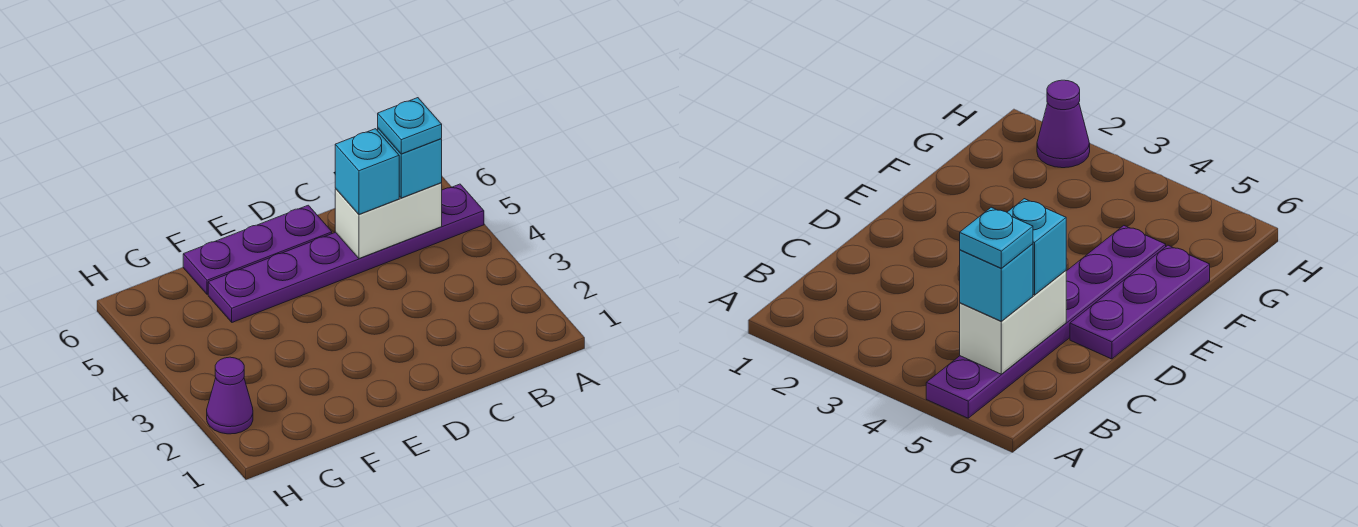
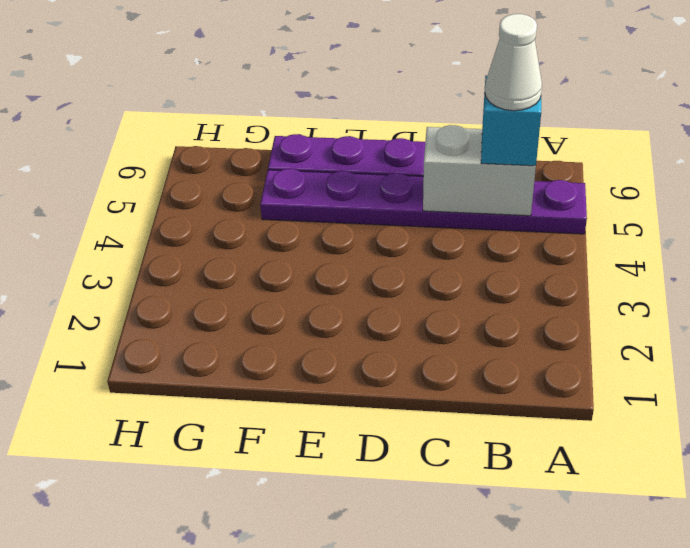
white cone B5 level 4 -> cyan plate B5 level 4
none -> purple cone H2 level 1
none -> cyan brick C5 level 3

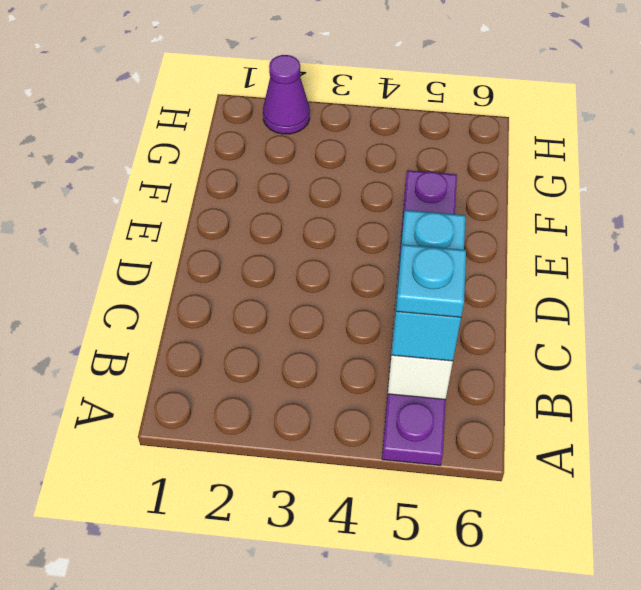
none -> purple plate D6:F6 level 1

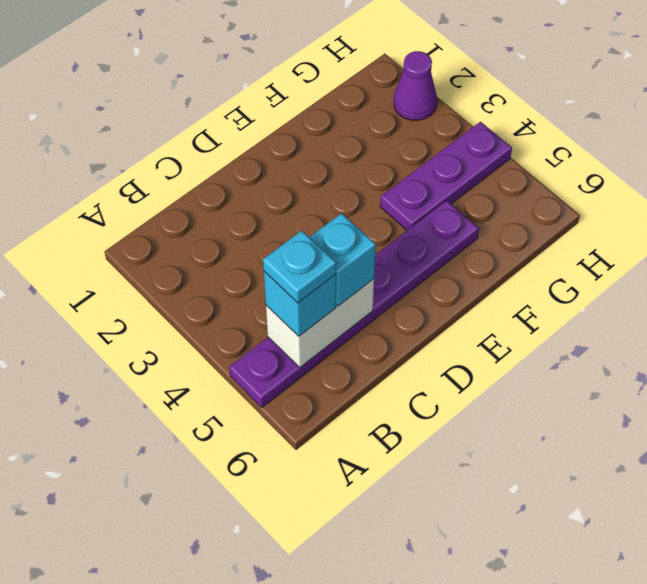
purple plate F4:H4 level 1 -> purple plate D6:F6 level 1

